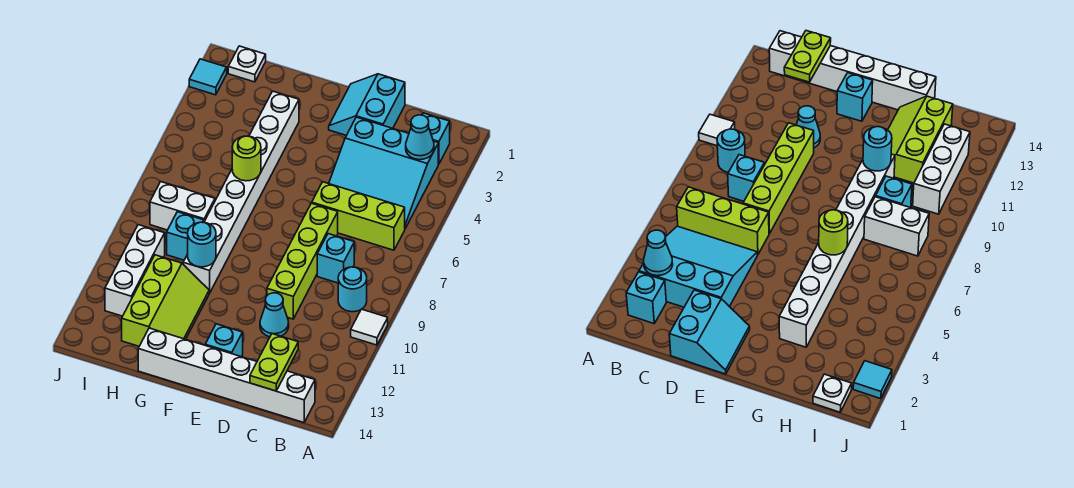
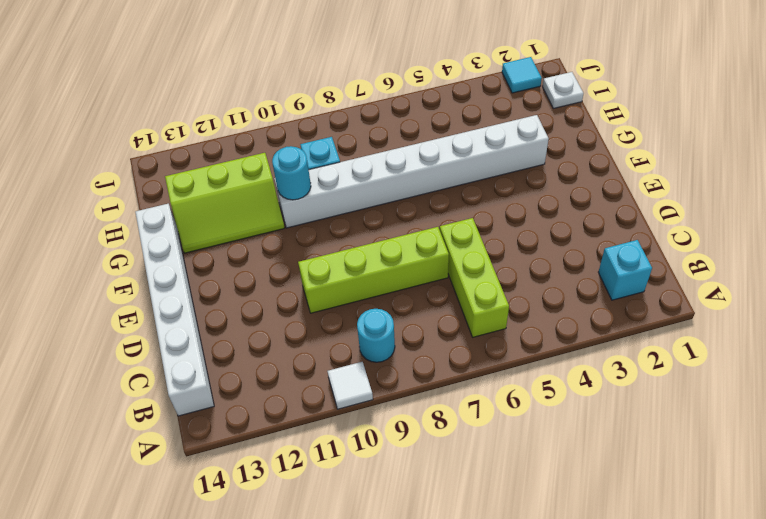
none -> cyan slope B3:D5 level 1 top 3
none -> cyan brick C8 level 1
none -> cyan slope D1:E2 level 1 top D

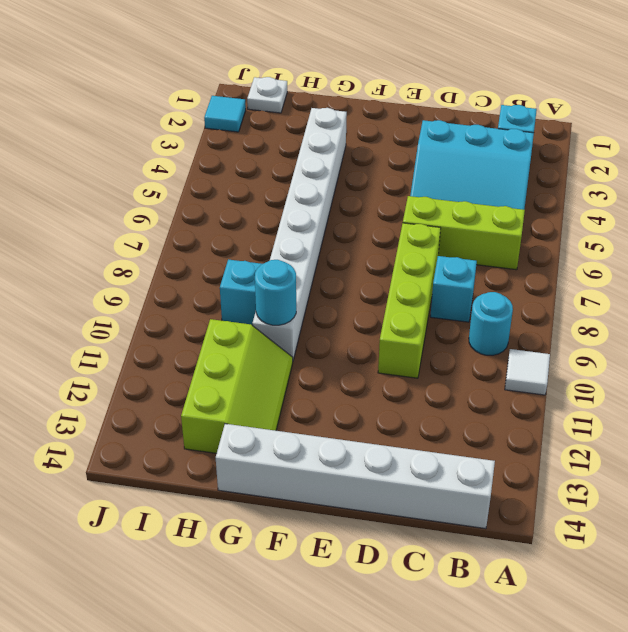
none -> cyan slope D1:E2 level 1 top D
none -> cyan cone D11 level 1
none -> cyan brick E13 level 1

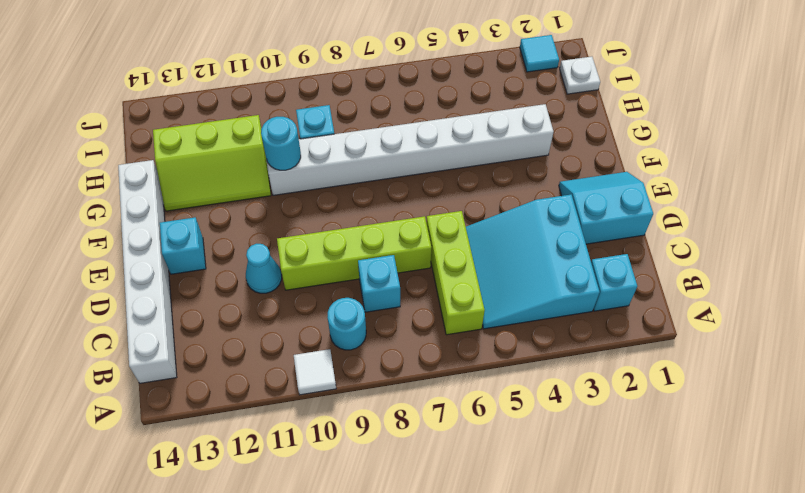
none -> white brick H8:I8 level 1
none -> white brick I10:I12 level 1
none -> cyan cone B3 level 2

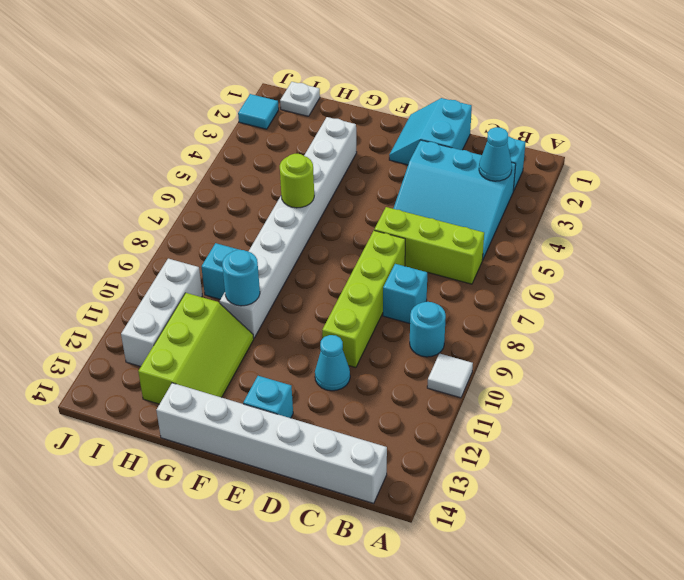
none -> white brick H8:I8 level 1
none -> lime plate C13:C14 level 2

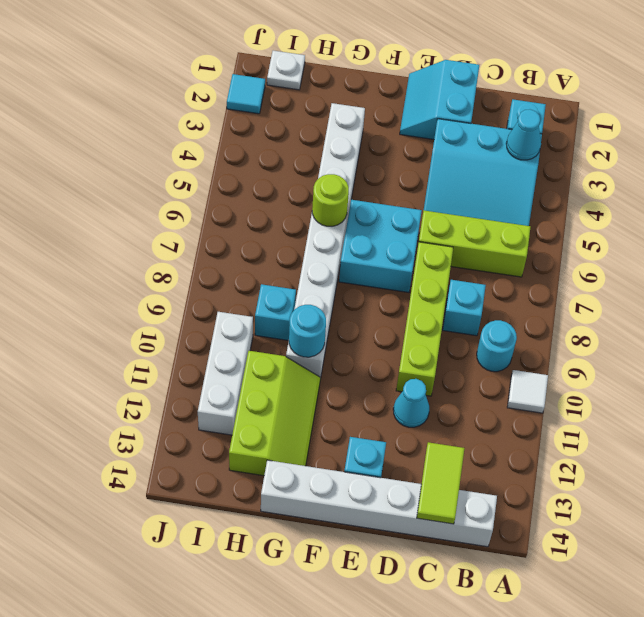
lime tile C13:C14 level 2 -> lime plate C13:C14 level 2
cyan brick E6:F7 level 1 -> none
none -> white brick H8:I8 level 1

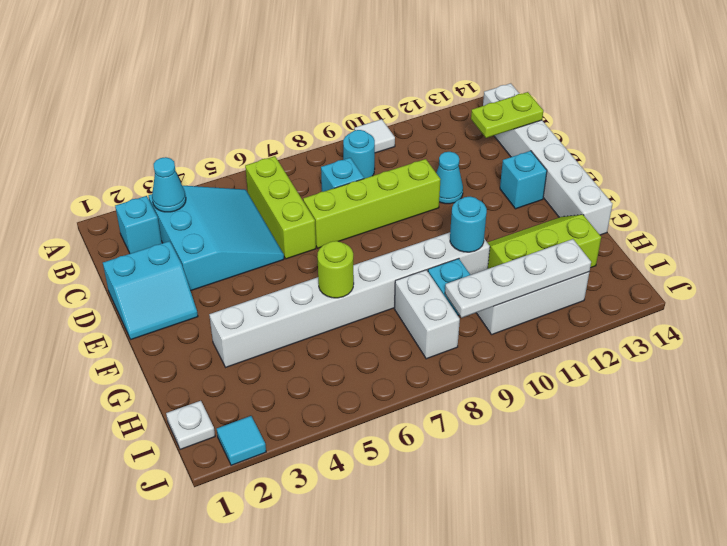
white plate I9:I12 level 2 -> none

